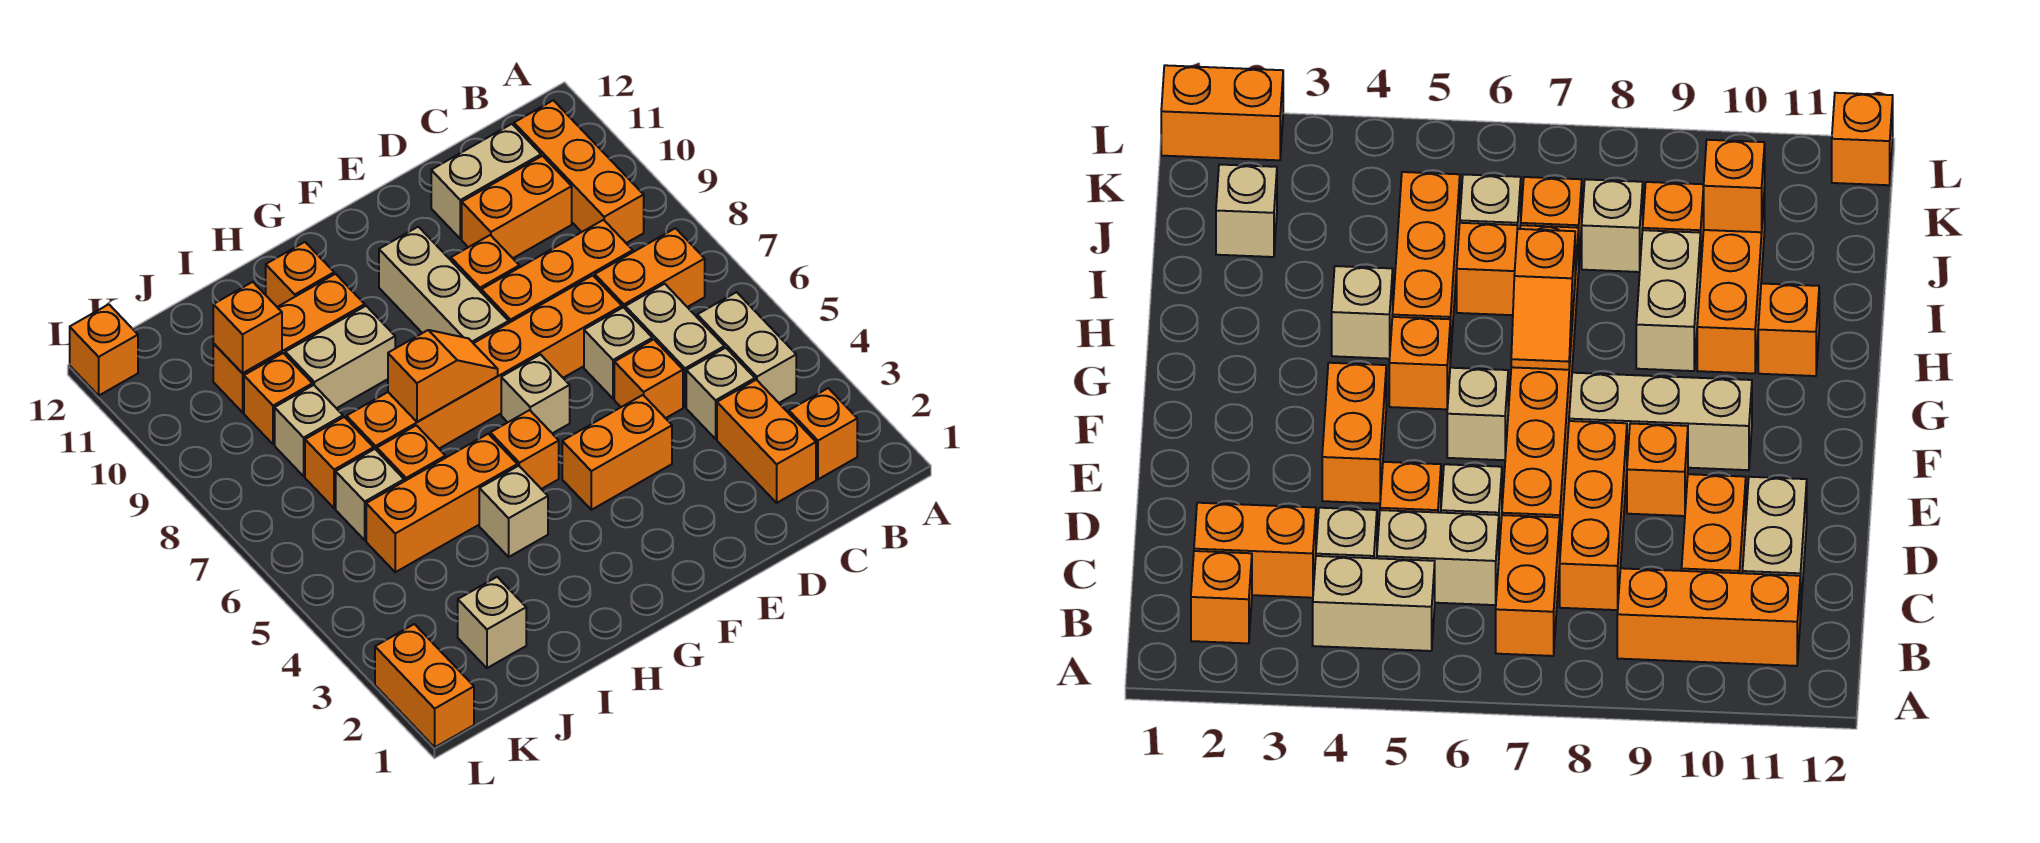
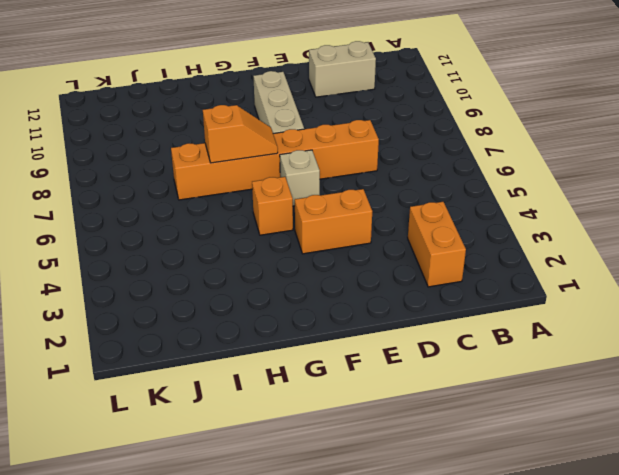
none -> orange brick B2 level 1
none -> tan brick B4:B5 level 1
none -> orange brick B7:C7 level 1
none -> orange brick B9:B11 level 1

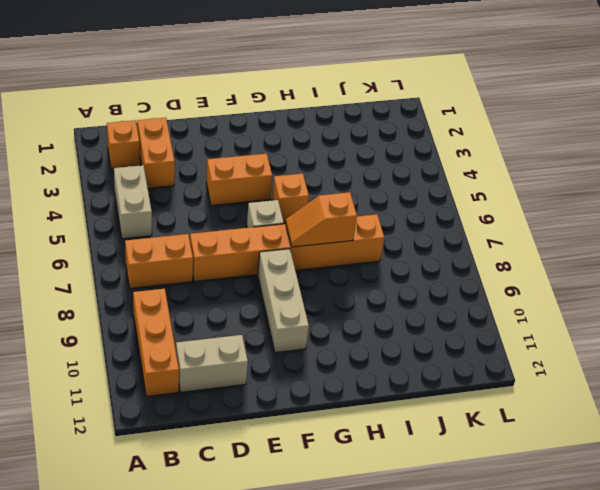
none -> tan brick C4 level 1
none -> tan brick C5:C6 level 1
none -> orange brick C8:E8 level 1
none -> orange brick C10:D10 level 1

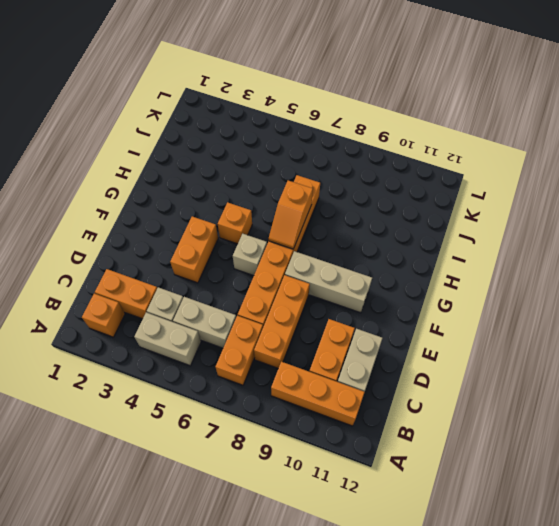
none -> orange brick D5 level 1
none -> tan brick D6 level 1
none -> orange brick E9 level 1
none -> tan brick H4 level 1

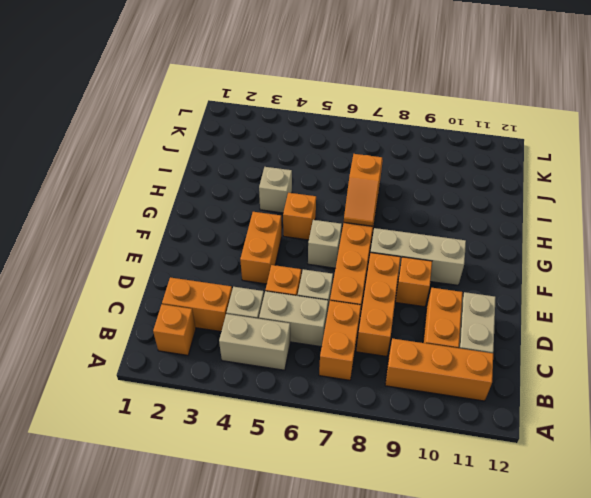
none -> orange brick H5:J5 level 1
none -> tan brick H9:I9 level 1
none -> orange brick H10:J10 level 1
none -> orange brick H11 level 1

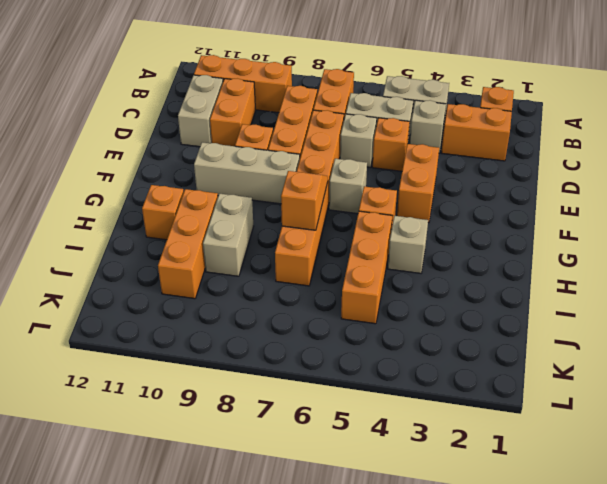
none -> orange brick I6 level 1
none -> tan brick J2 level 1
none -> tan brick J6 level 1
none -> orange brick J7 level 1

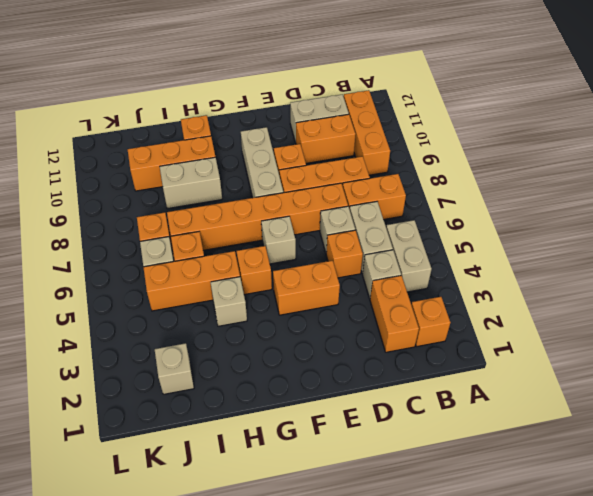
none -> tan brick J8 level 1
none -> orange brick J9 level 1
none -> orange brick L1:L2 level 1
none -> orange brick L12 level 1

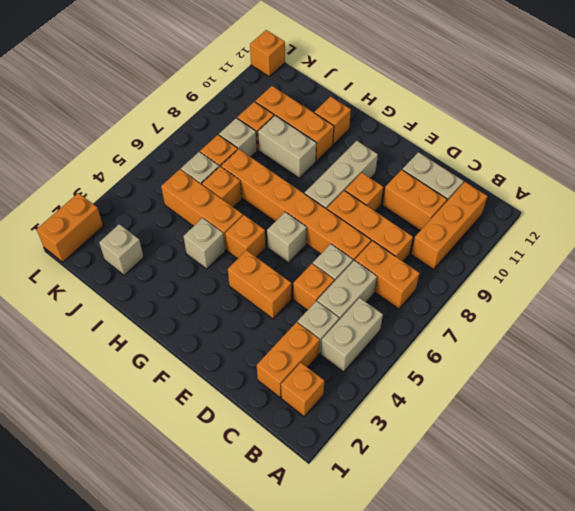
none -> orange slope G7:H7 level 2 top H
none -> orange brick J10 level 2

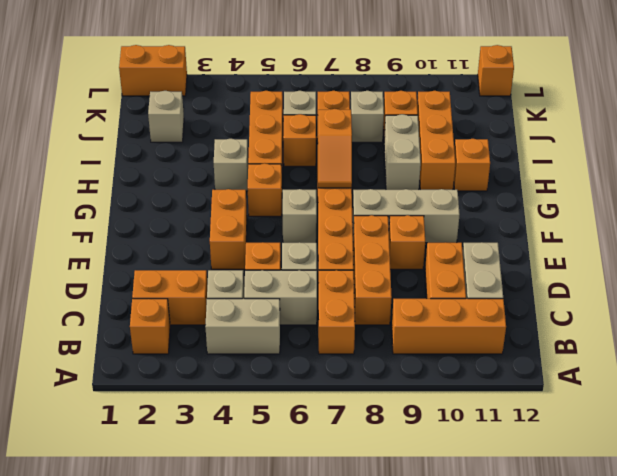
none -> orange brick J10 level 2

